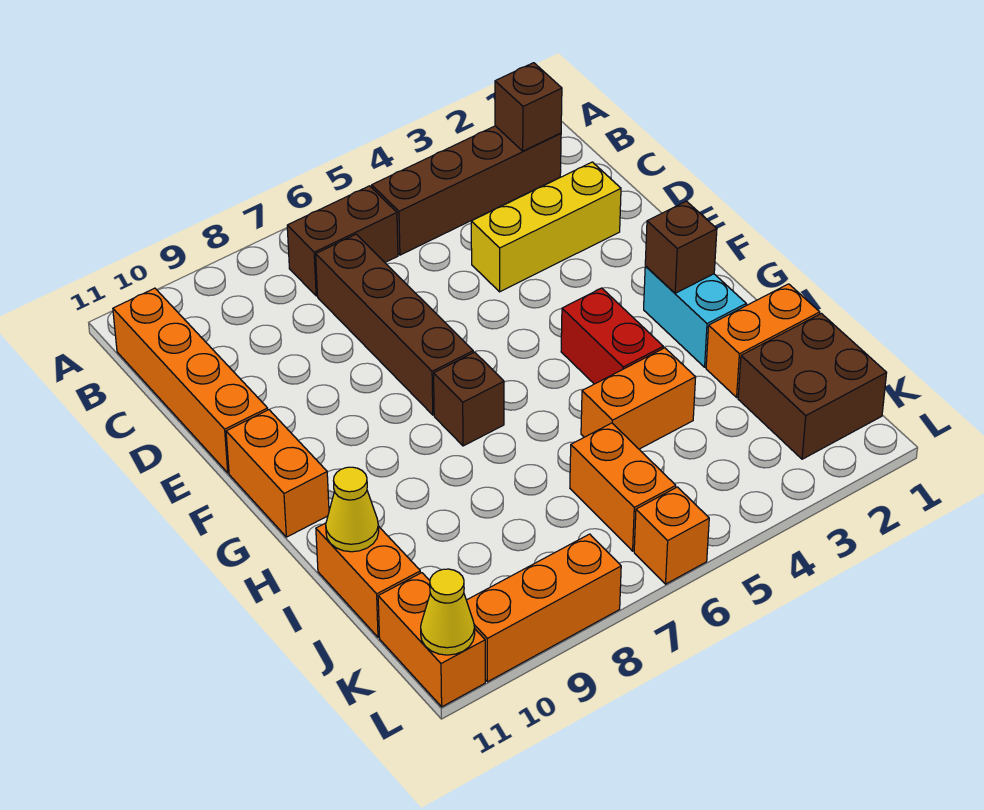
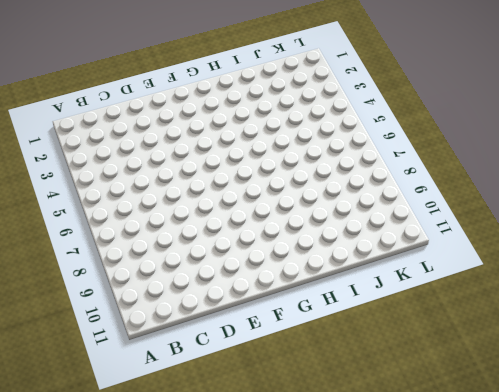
none -> brown brick B2:B5 level 1
none -> brown brick B6:B7 level 1
none -> orange brick B11:E11 level 1

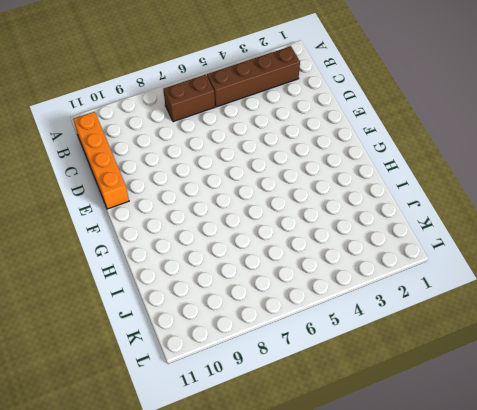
none -> brown brick C7:F7 level 1
none -> yellow brick D2:D4 level 1
none -> orange brick F11:G11 level 1

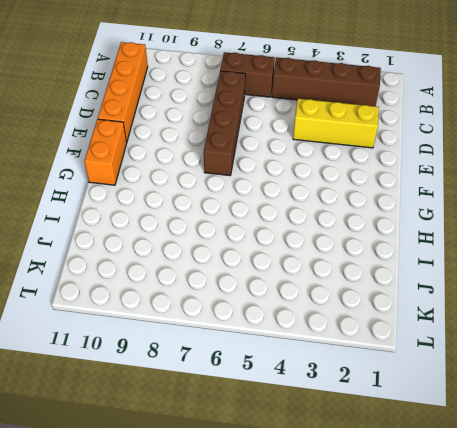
none -> cyan brick G2:H2 level 1
none -> red brick G4:H4 level 1
none -> brown brick G7 level 1

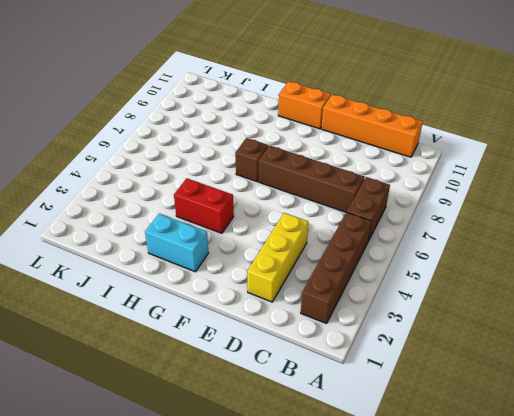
none -> orange brick I1:I2 level 1
none -> orange brick I4:I5 level 1
none -> orange brick I11:J11 level 1

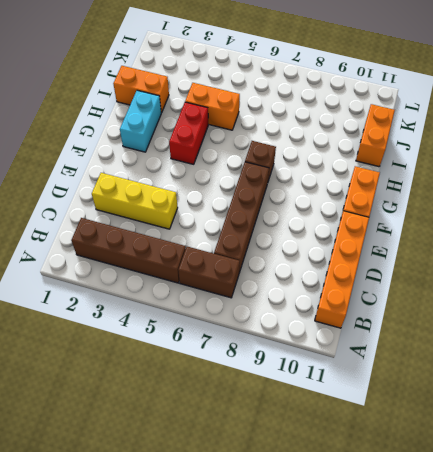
none -> brown brick J1:K2 level 1
none -> orange brick J6:K6 level 1
none -> orange brick K11:L11 level 1

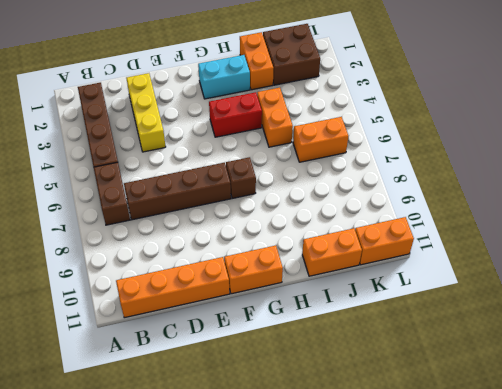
none -> orange brick L6 level 1
none -> orange brick L8:L10 level 1
none -> brown brick B2 level 2

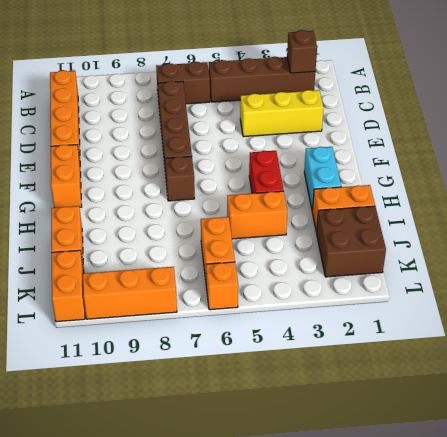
none -> brown brick G2 level 2
none -> yellow cone I11 level 2
none -> yellow cone L11 level 2

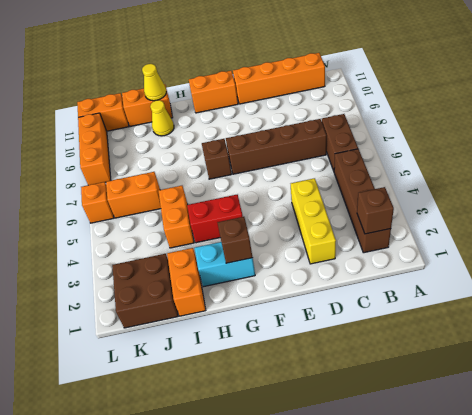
yellow cone I10 level 1 -> yellow cone L11 level 2

